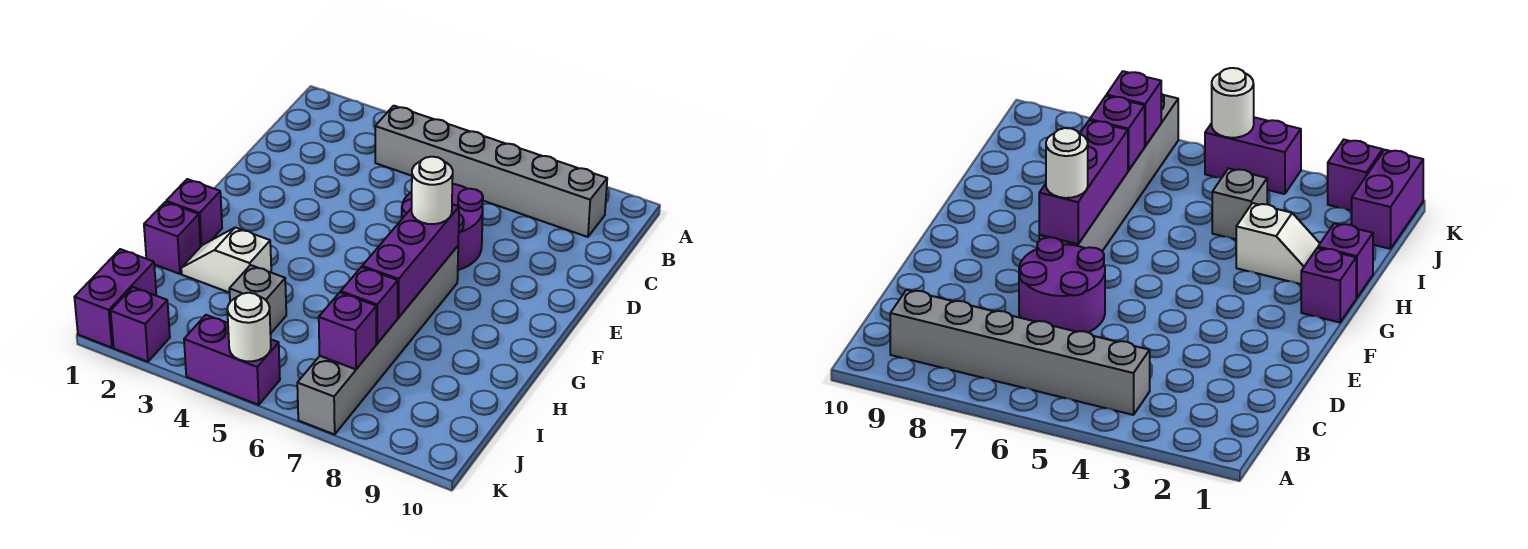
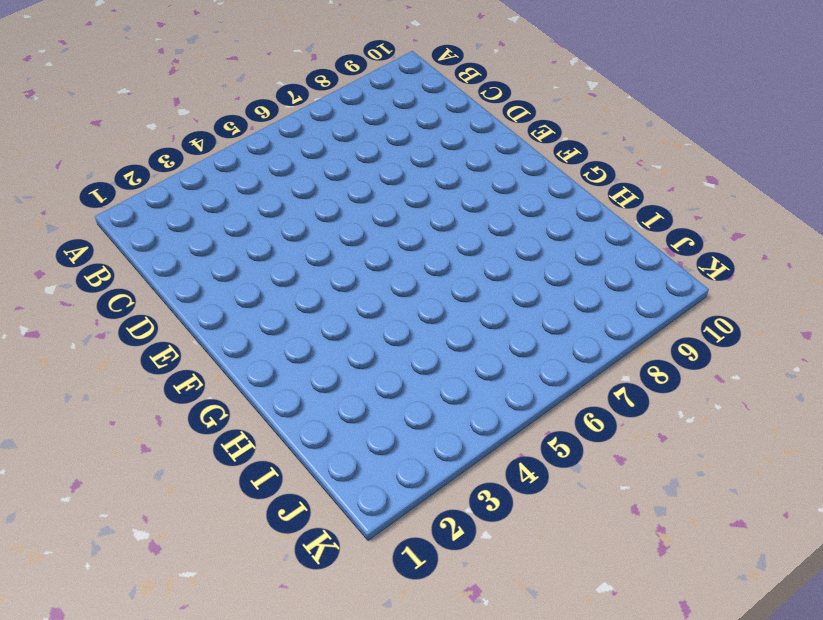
none -> grey brick B4:B9 level 1
none -> purple round brick D6:E7 level 1
none -> grey brick F7:K7 level 1

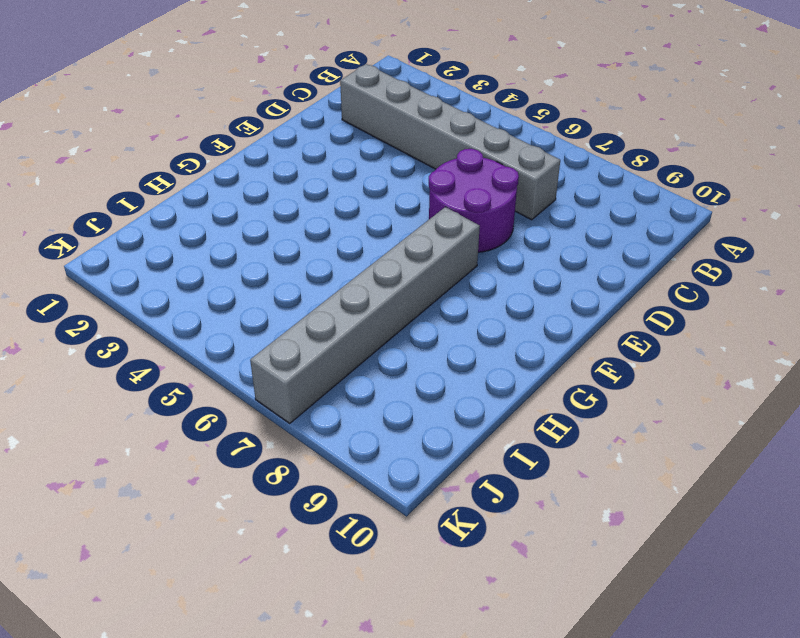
grey brick C2:C7 level 1 -> grey brick B4:B9 level 1
none -> purple brick G1 level 1
none -> purple brick H1 level 1
none -> white slope H2:H3 level 1 top 3

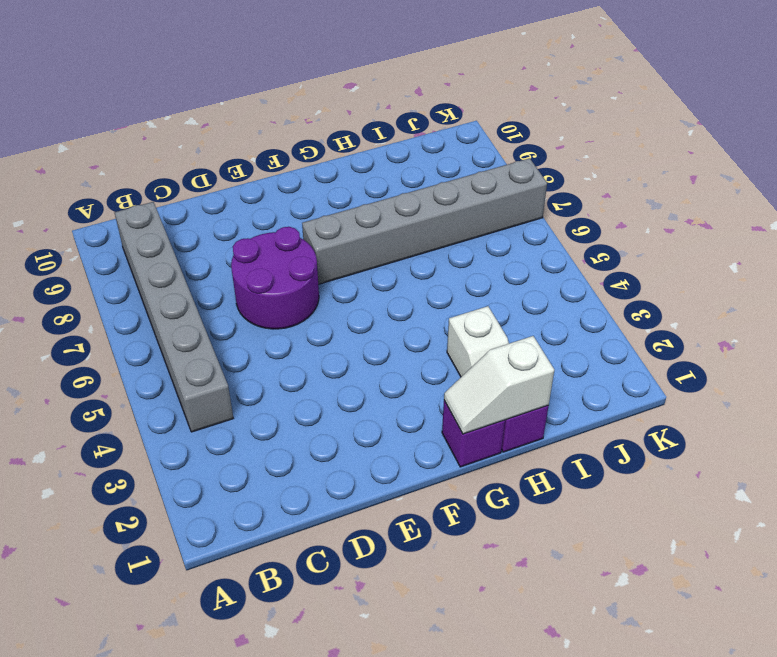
white slope G1:H1 level 2 top H -> none
none -> grey brick I4 level 1
none -> purple brick J1:K1 level 1
none -> purple brick K2 level 1

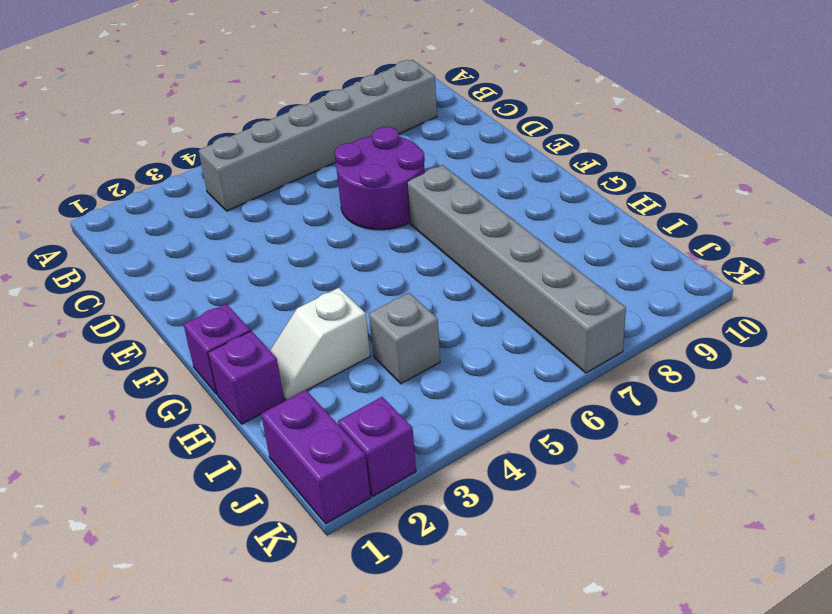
none -> purple brick K4:K5 level 1
none -> purple brick F7:H7 level 2
none -> purple brick I7 level 2

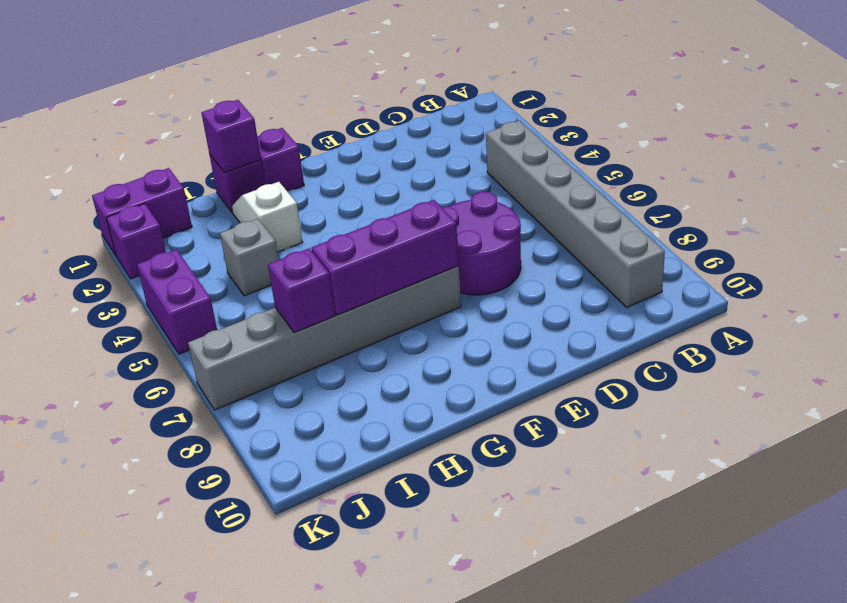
purple brick H1 level 2 -> purple brick J7 level 2
none -> white round brick K5 level 2
none -> white round brick F7 level 3

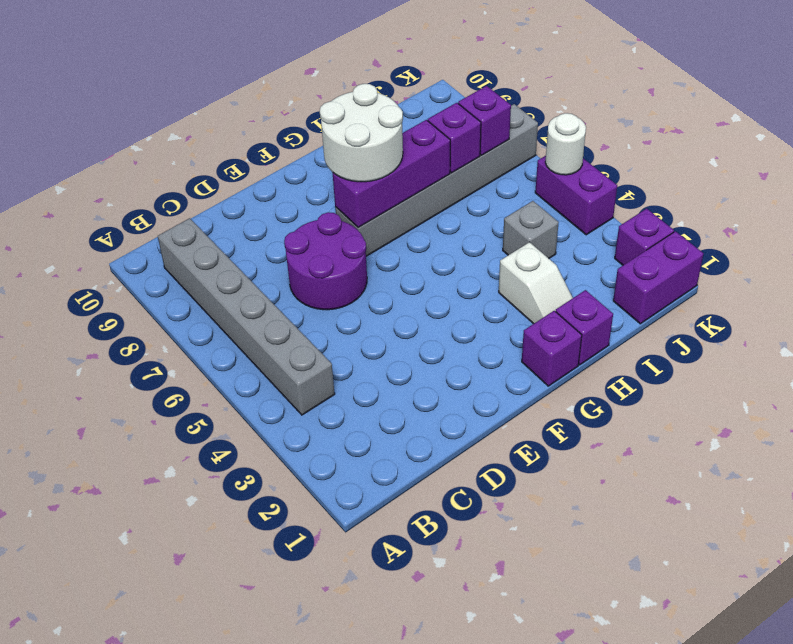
white round brick F7:G8 level 3 -> white round brick F7 level 3

